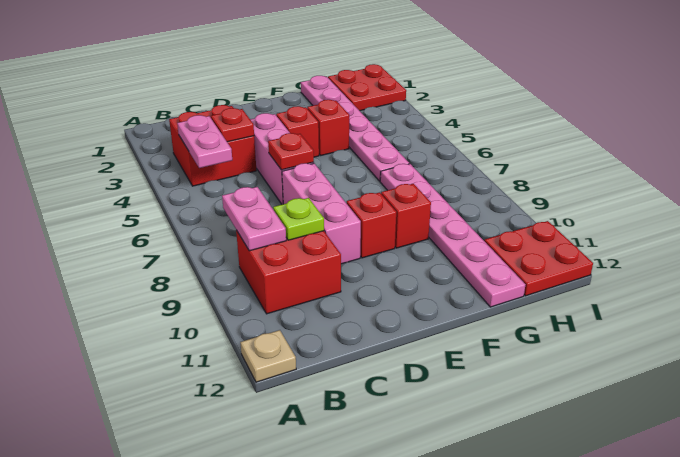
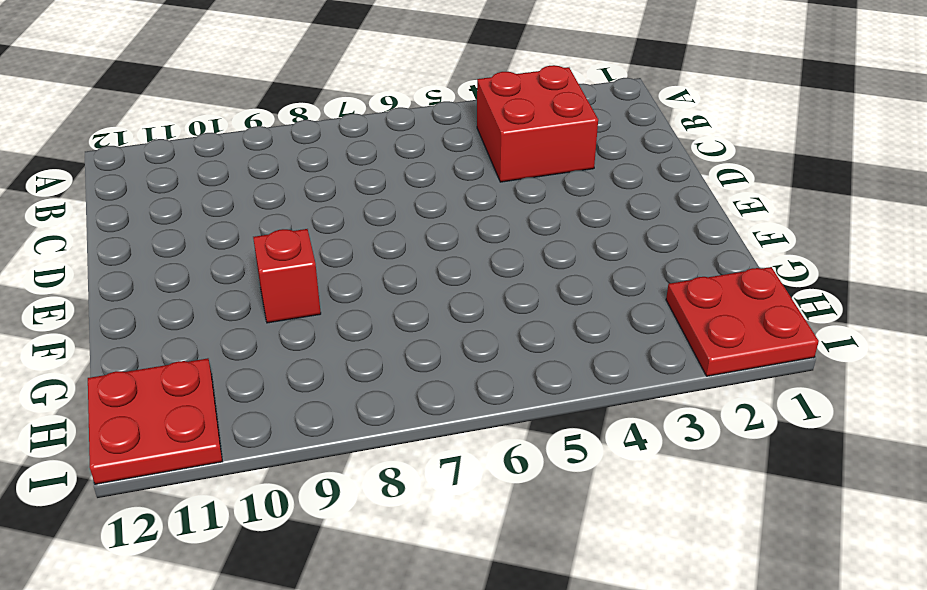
none -> tan plate A12 level 1
none -> red brick B9:C10 level 1
none -> pink brick D4:D6 level 1

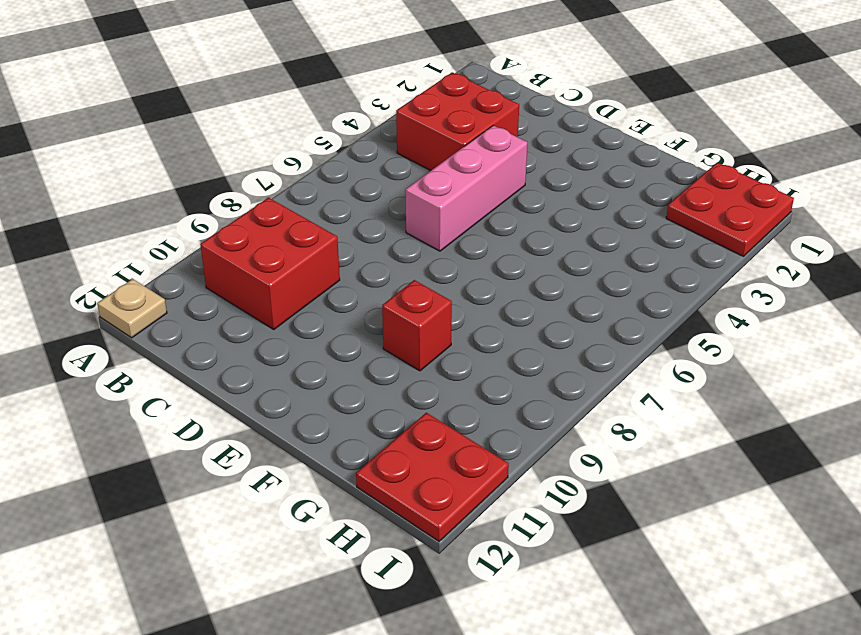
none -> pink brick D7:D9 level 1
none -> red brick E4 level 1
none -> red brick E9 level 1

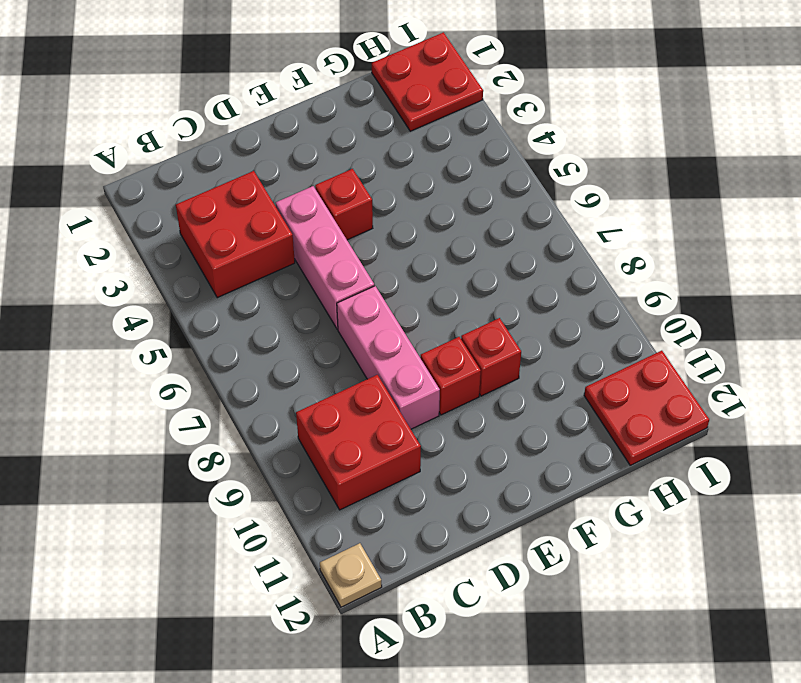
none -> red brick F4 level 1
none -> pink plate G1:G6 level 1
none -> pink plate G7:G12 level 1

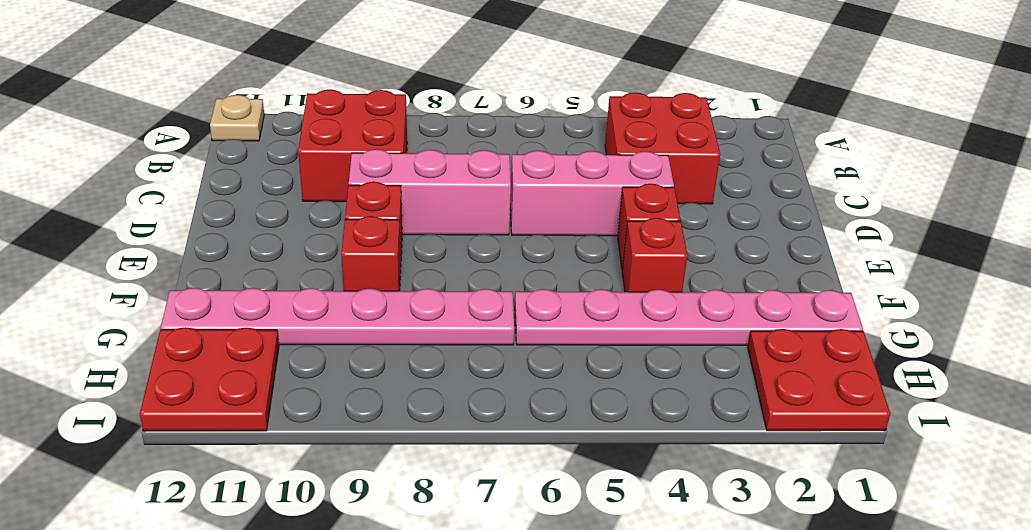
none -> pink plate B4:B5 level 2
none -> pink plate B8:B9 level 2
none -> red plate C4 level 2

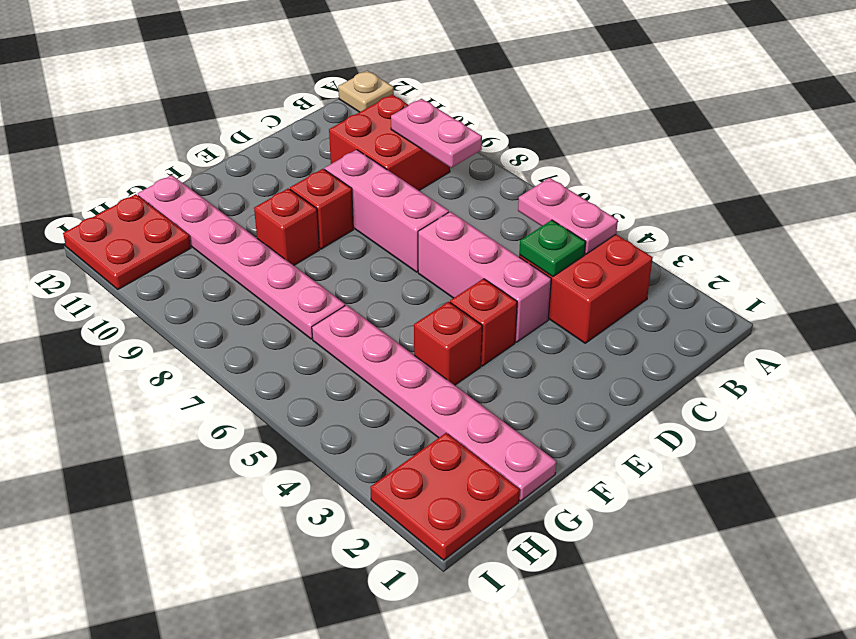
green plate C4 level 2 -> red plate C4 level 2
none -> lime plate C9 level 2
none -> red plate D6 level 2

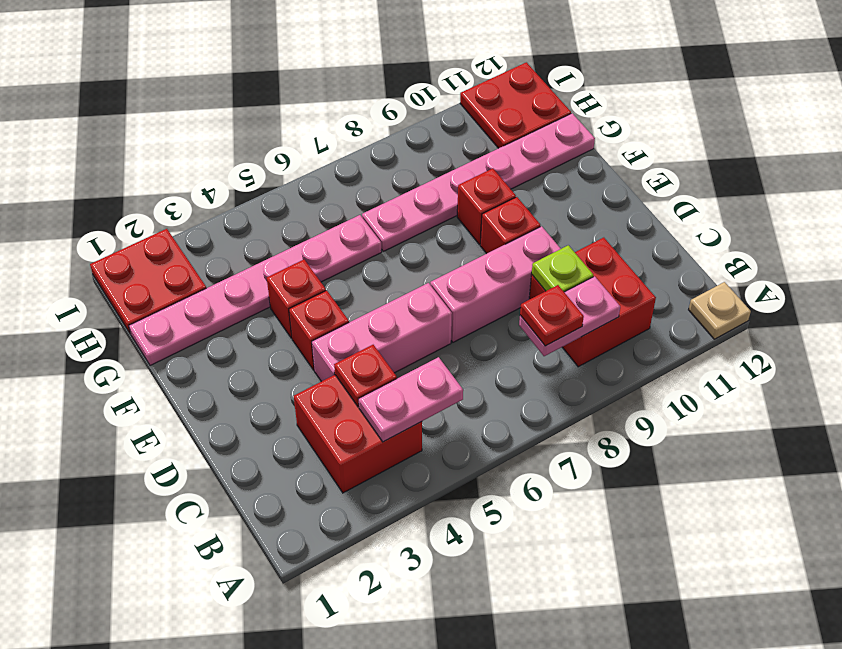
red plate B8 level 3 -> red plate D6 level 2

